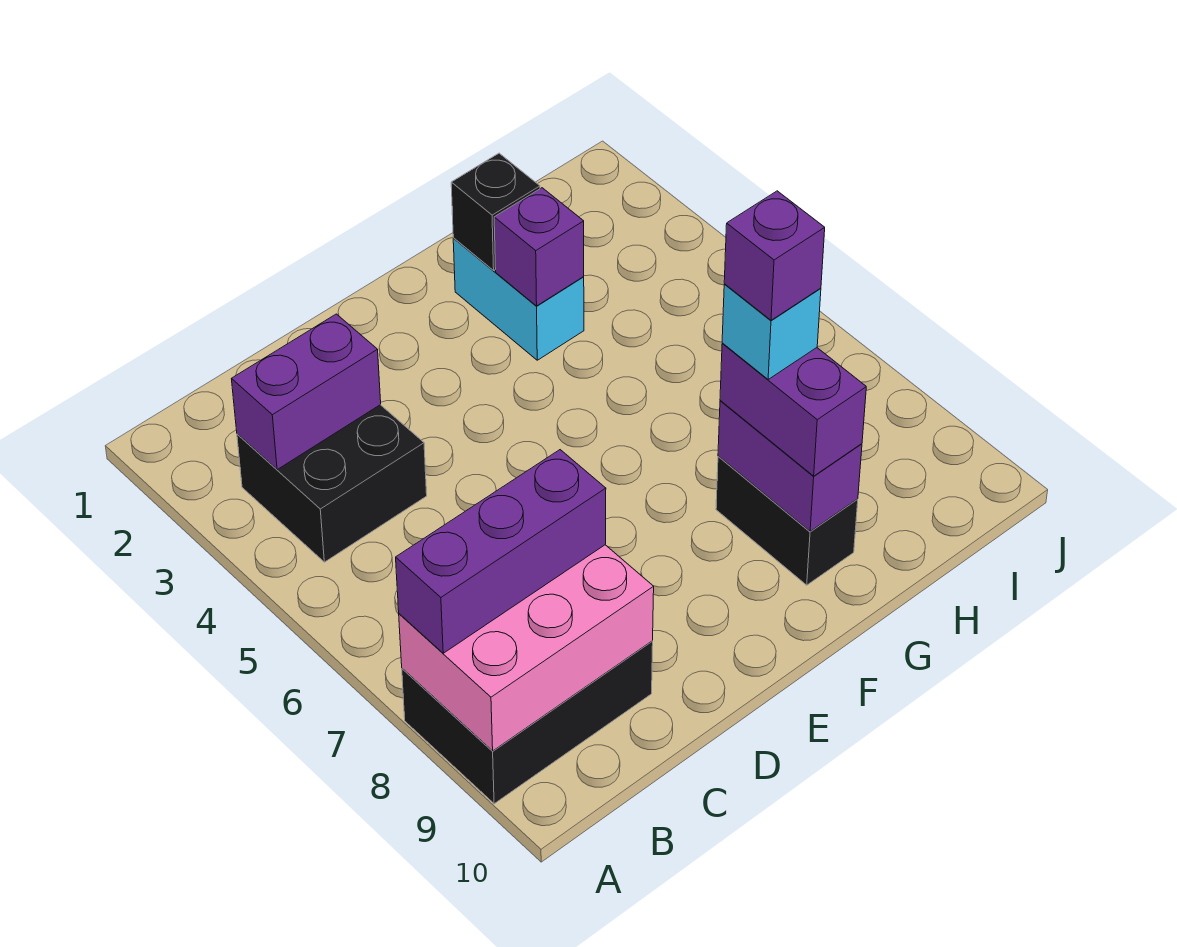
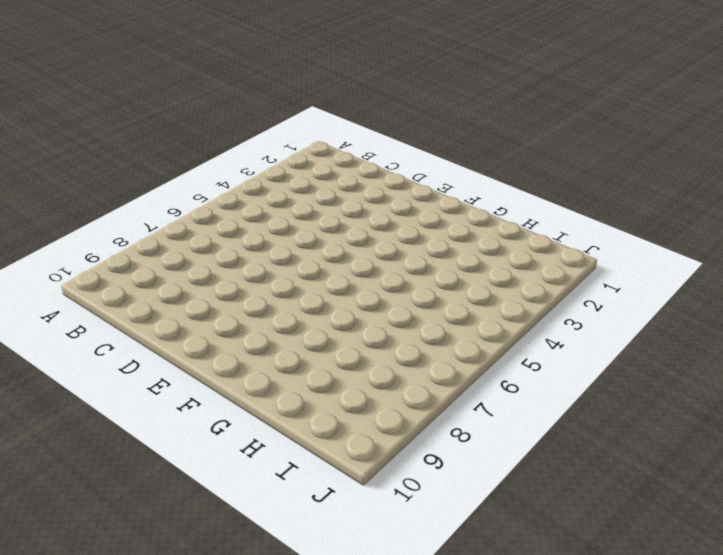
none -> black brick A8:C9 level 1
none -> black brick B3:C4 level 1
none -> cyan brick G2:G3 level 1

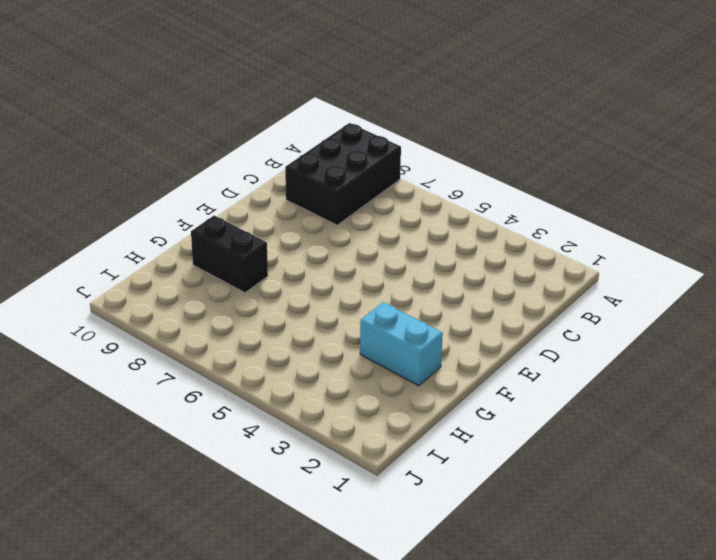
none -> black brick B3:C4 level 1
none -> pink brick A8:C9 level 2
none -> purple brick B3:C3 level 2

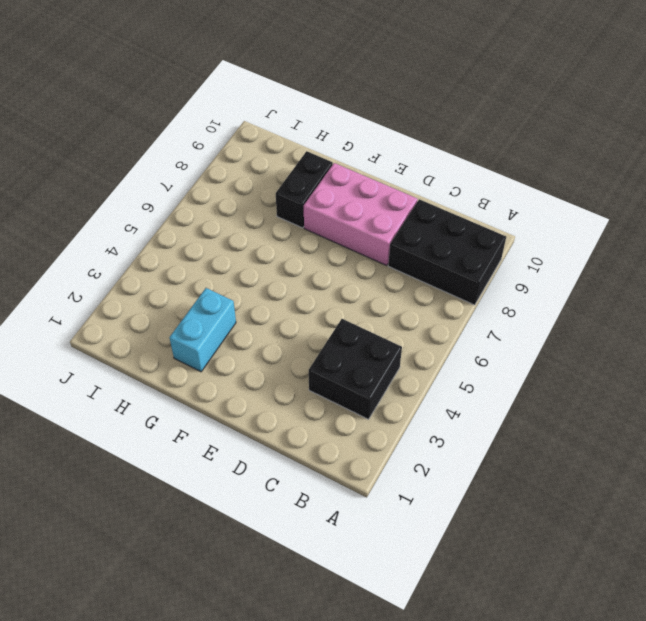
pink brick D8:F9 level 1 -> pink brick A8:C9 level 2
none -> purple brick B3:C3 level 2
none -> black brick G2 level 2
none -> purple brick G3 level 2

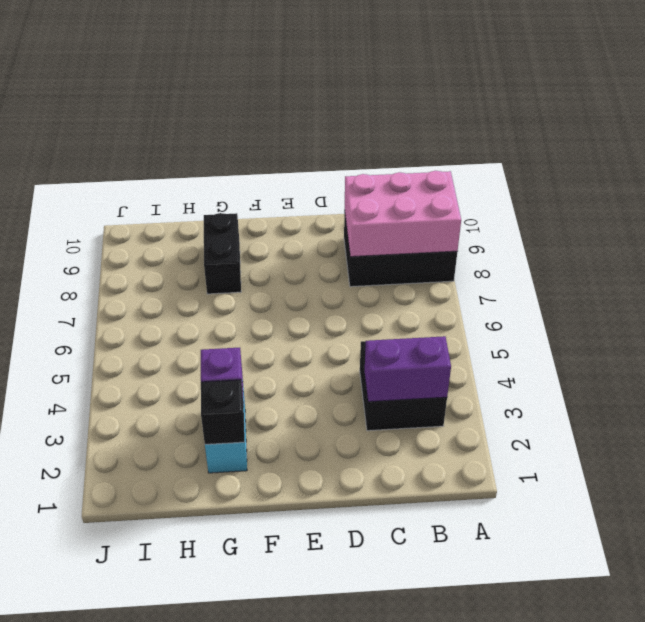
none -> purple brick G8:G9 level 2
none -> purple brick A8:C8 level 3
none -> purple brick G8:G9 level 3

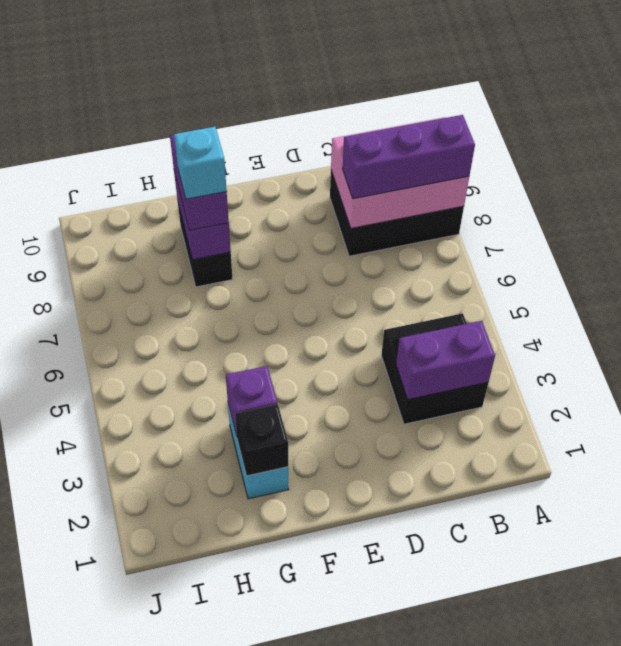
none -> purple brick G8 level 5

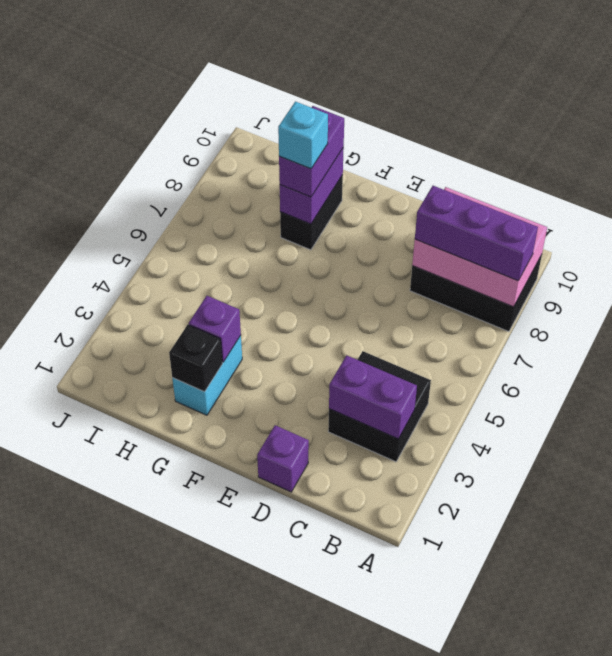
purple brick D1 level 1 -> purple brick G8 level 5

